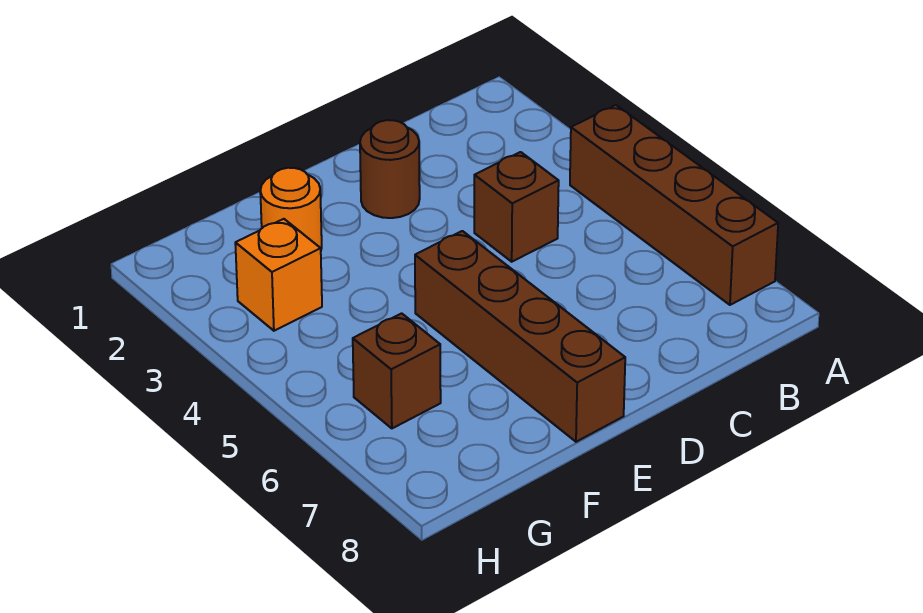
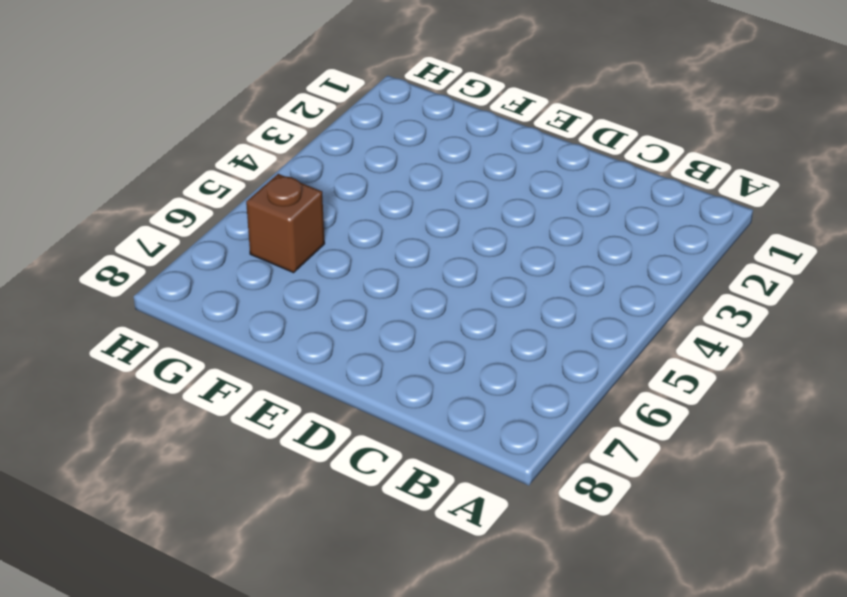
none -> brown brick A4:A7 level 1
none -> brown brick C4 level 1

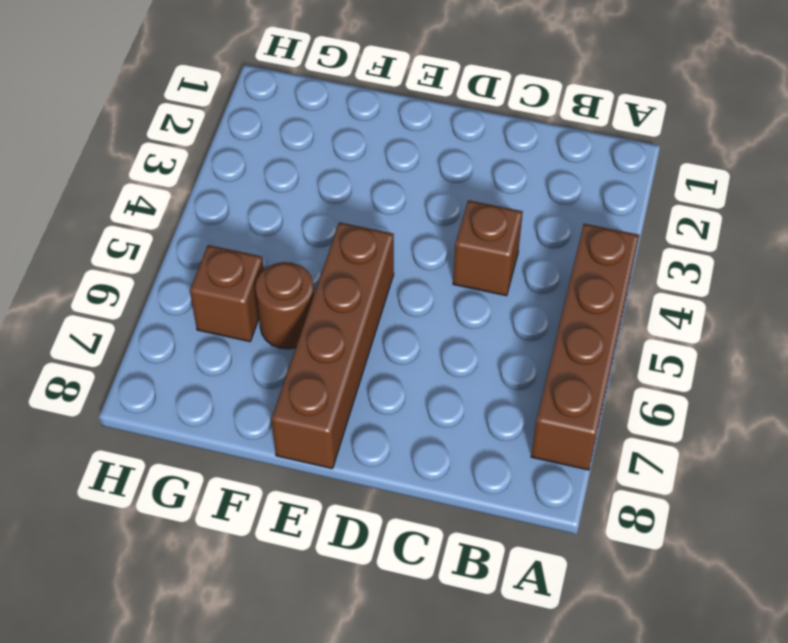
brown round brick F6 level 1 -> brown round brick D2 level 1
none -> orange round brick F2 level 1
none -> orange brick G3 level 1

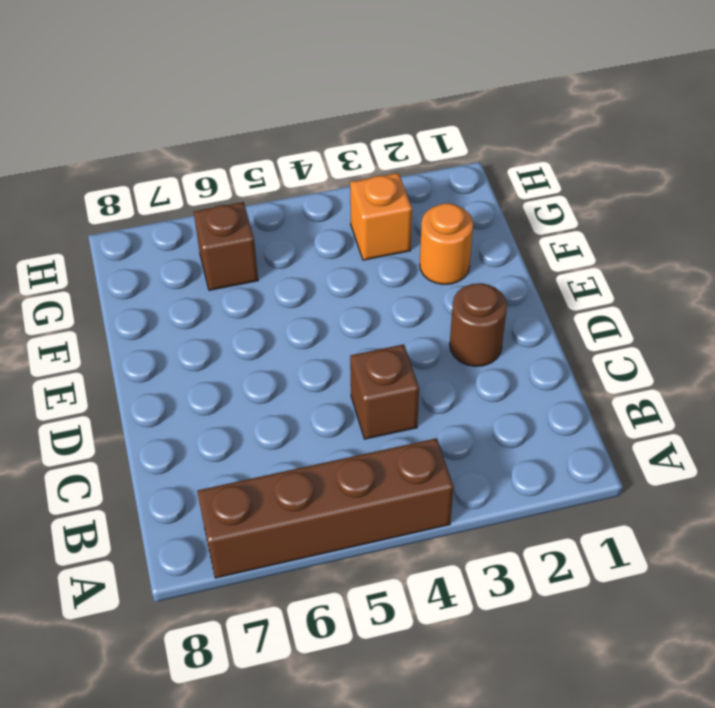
none -> brown brick E5:E8 level 1

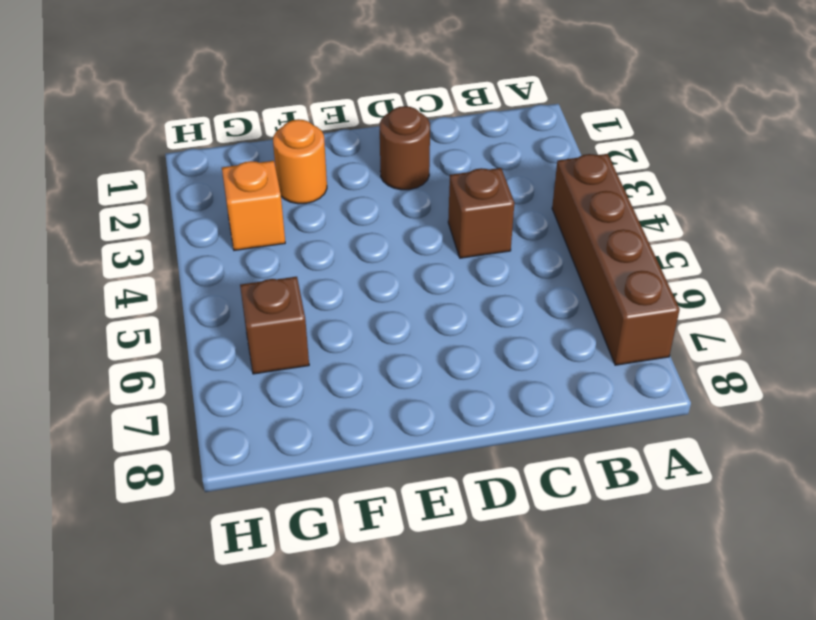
none -> brown brick E5:E8 level 1

